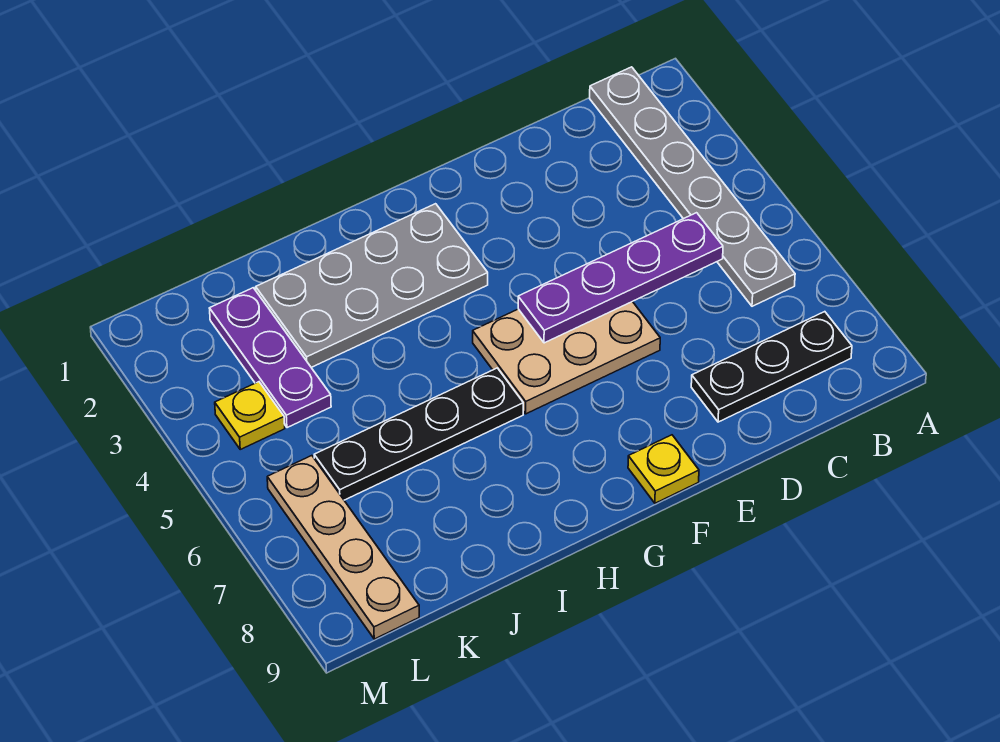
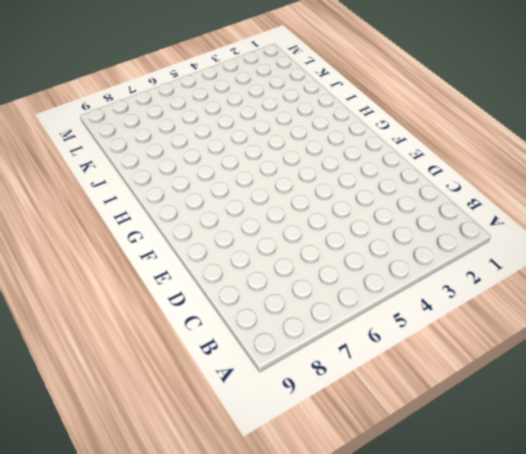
none -> grey plate B1:B6 level 1
none -> black plate B8:D8 level 1

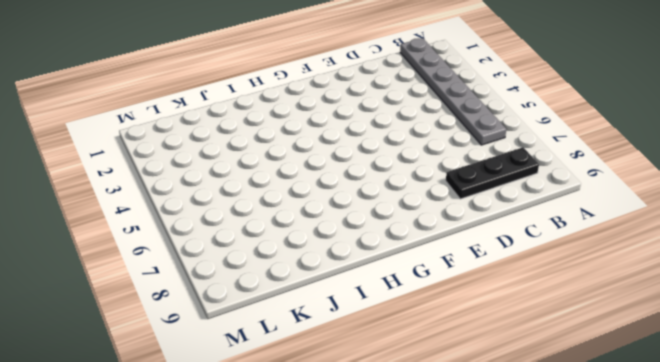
none -> tan plate E5:G6 level 1
none -> yellow plate F9 level 1

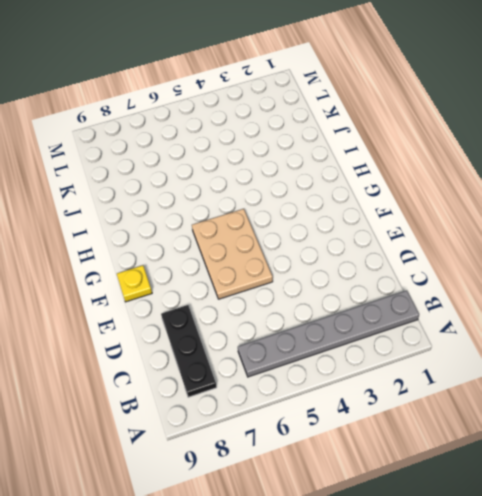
none -> grey plate G2:J3 level 1
none -> black plate H6:K6 level 1

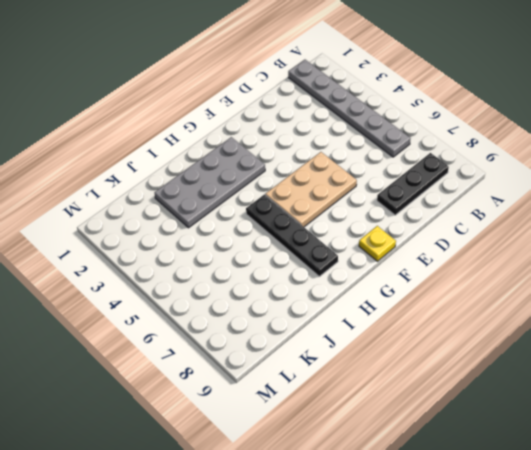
black plate H5:H8 level 1 -> black plate H6:K6 level 1
none -> purple plate K2:K4 level 1
none -> yellow plate L4 level 1

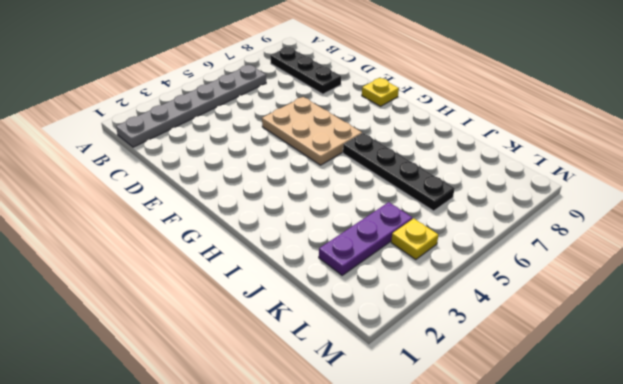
none -> grey plate G2:J3 level 1
none -> tan plate L6:L9 level 1

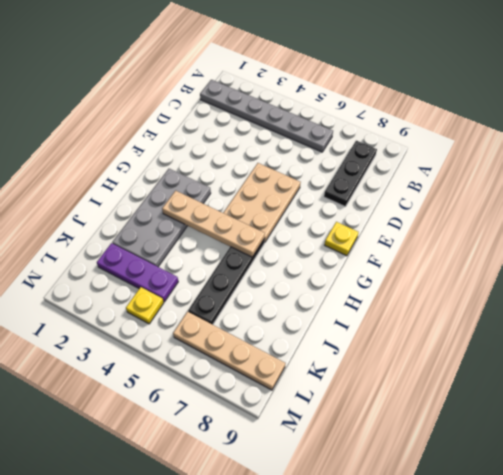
tan plate H3:H6 level 2 -> none
none -> purple plate C5:F5 level 2

